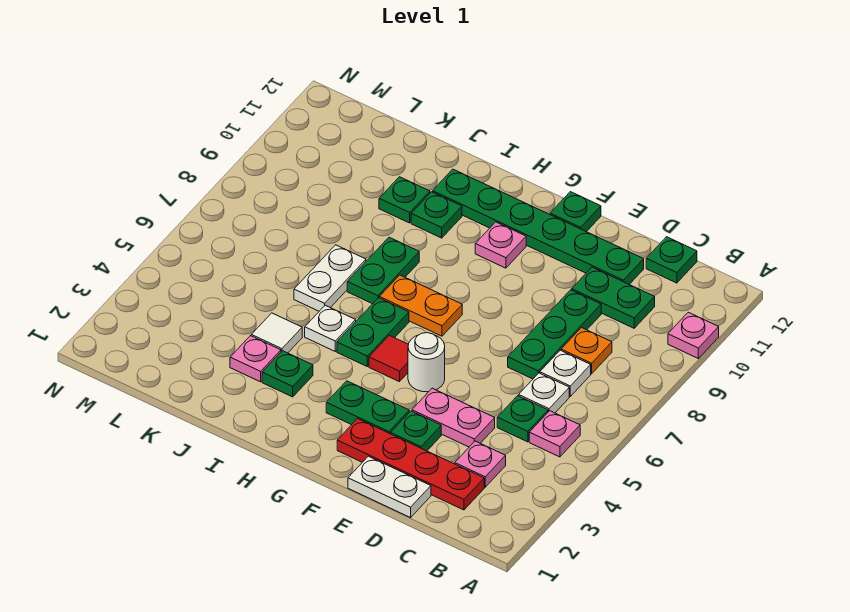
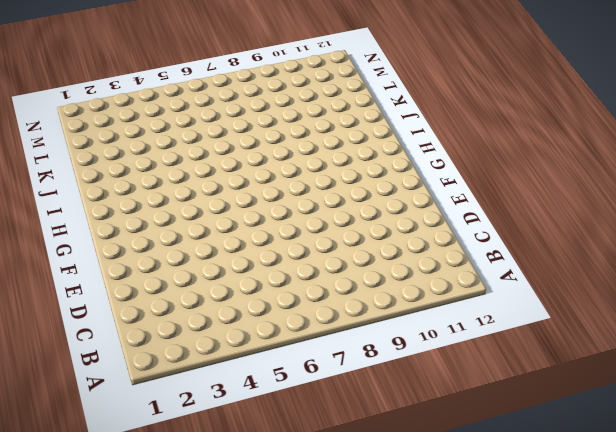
none -> pink plate A10 level 1
none -> pink plate B5 level 1
none -> red plate C2:F2 level 1
none -> pink plate C3 level 1

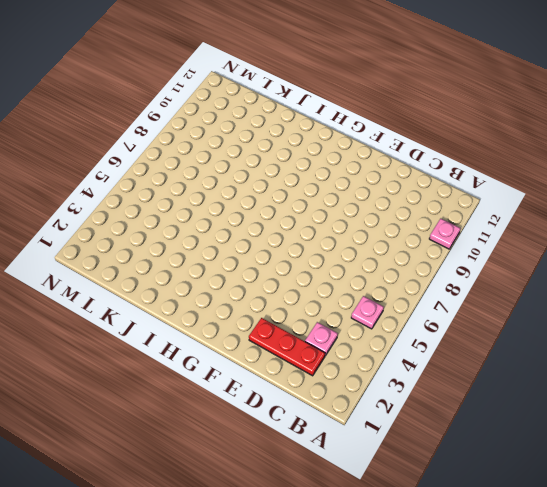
red plate C2:E2 level 1 -> red plate C2:F2 level 1
none -> green plate C5 level 1
none -> white plate C6 level 1
none -> white plate C7 level 1
none -> orange plate C8 level 1

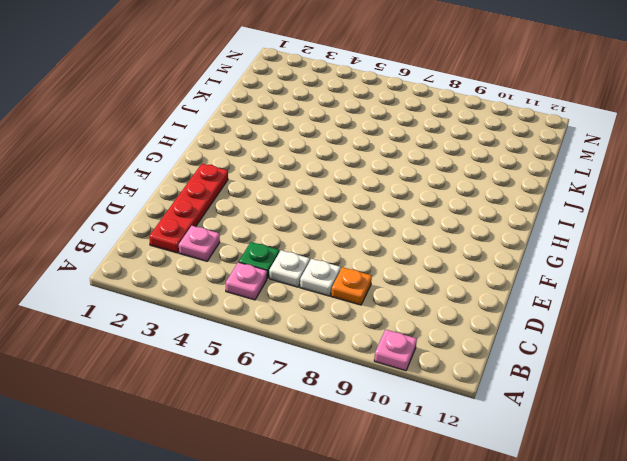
none -> green plate C10:D10 level 1
none -> green plate C12 level 1
none -> white plate D1:E1 level 1
none -> pink plate D4:E4 level 1

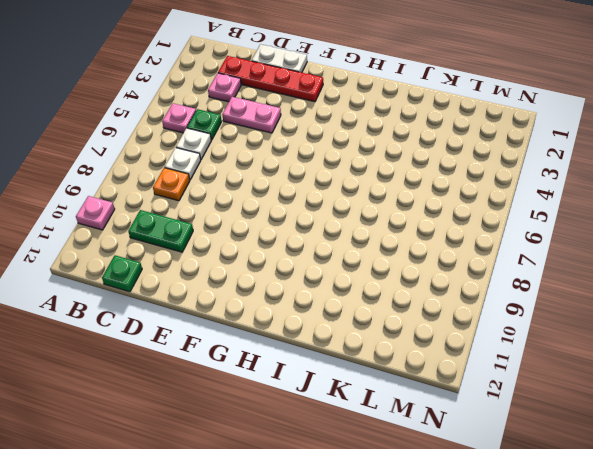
none -> green plate D7:D9 level 1
none -> green plate D11:I11 level 1
none -> green plate E3 level 1
none -> green plate F3:G3 level 1

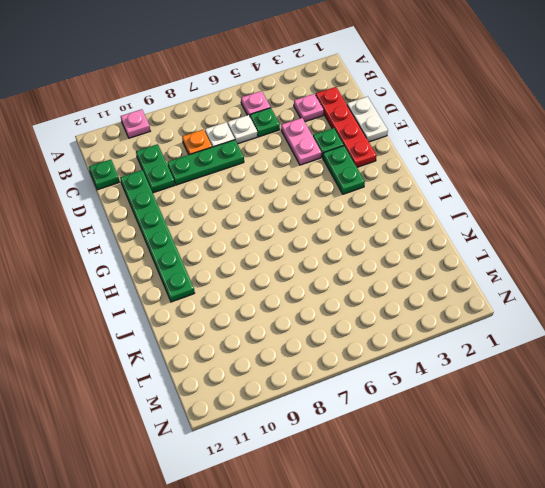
none -> white round brick F5 level 1
none -> green plate F12 level 1
none -> red tile G5 level 1
none -> orange plate G7:H7 level 1

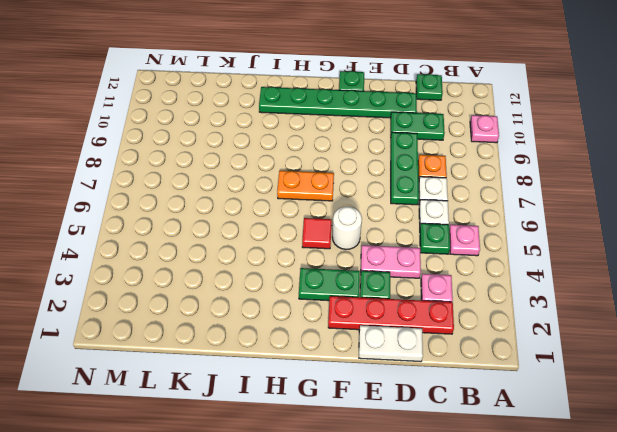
none -> pink plate G10 level 1
none -> green plate H5:H6 level 1
none -> green plate I3 level 1
none -> white plate I5 level 1

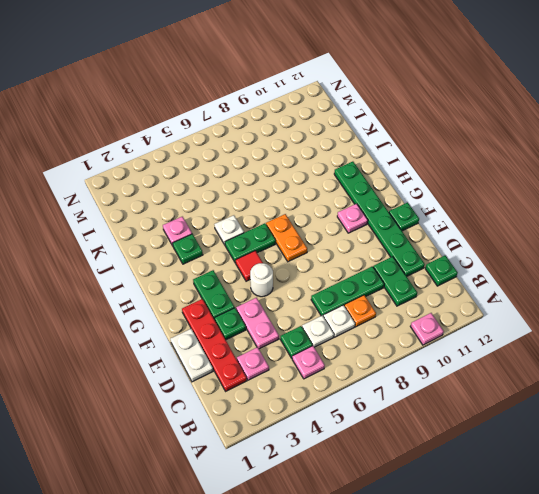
none -> green plate I7:I8 level 1
none -> green plate I10 level 1
none -> white tile J4 level 1
none -> white plate J6:J7 level 1

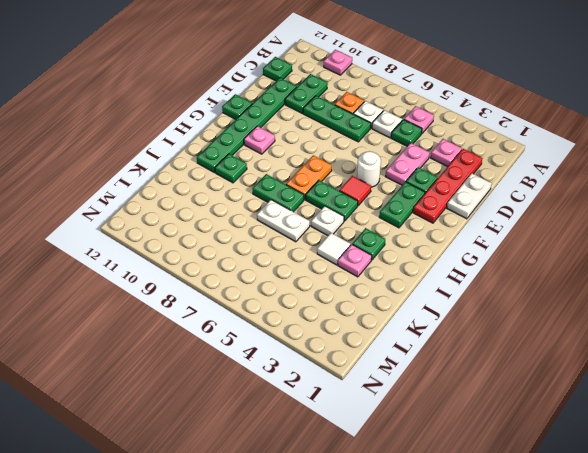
none -> green plate J10 level 1

